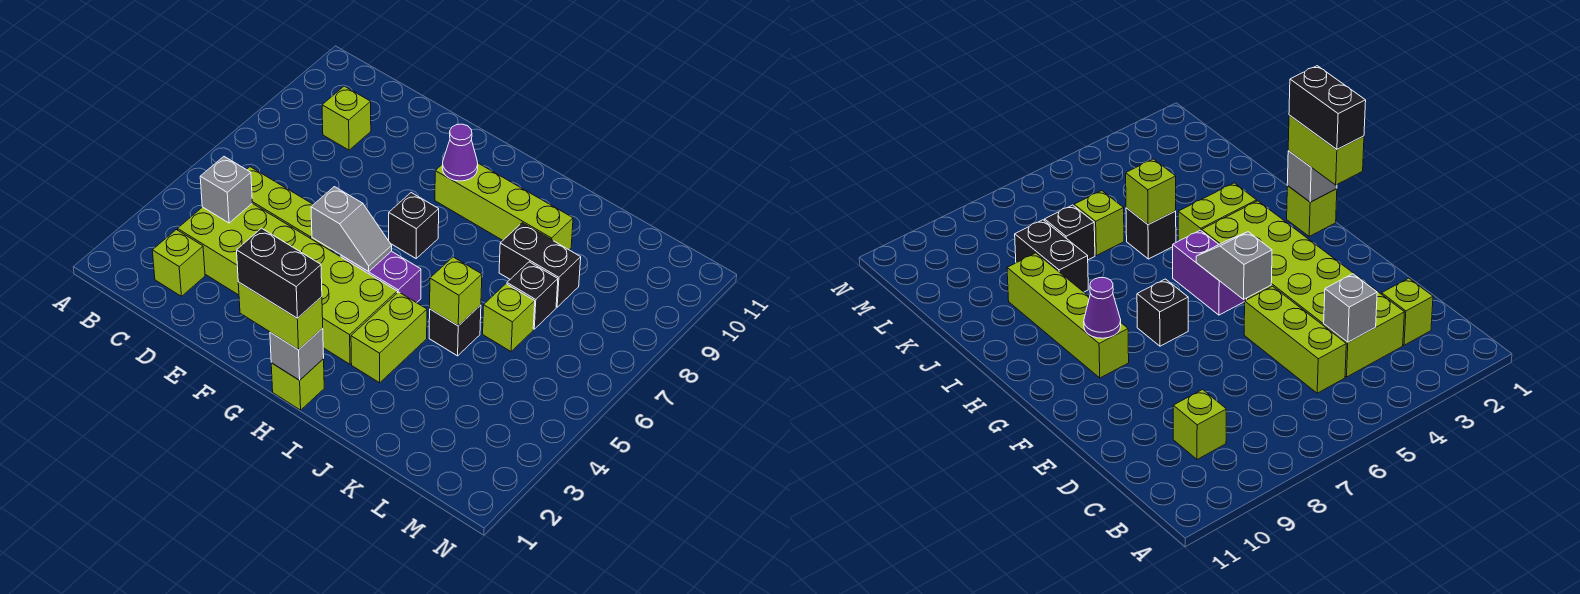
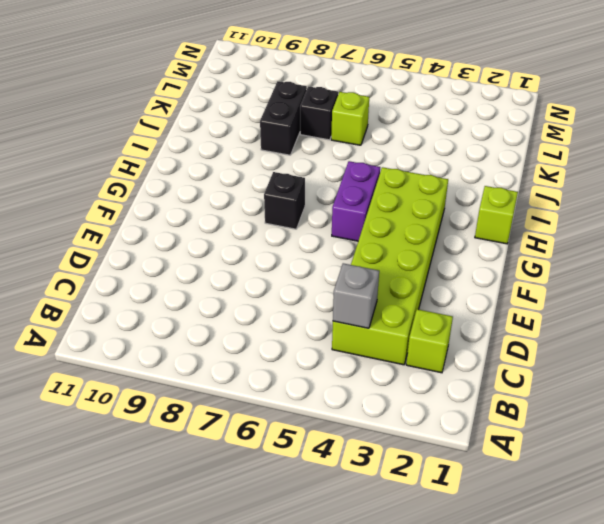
none -> lime brick C5:E5 level 1
none -> lime brick C9 level 1
none -> lime brick G9:J9 level 1

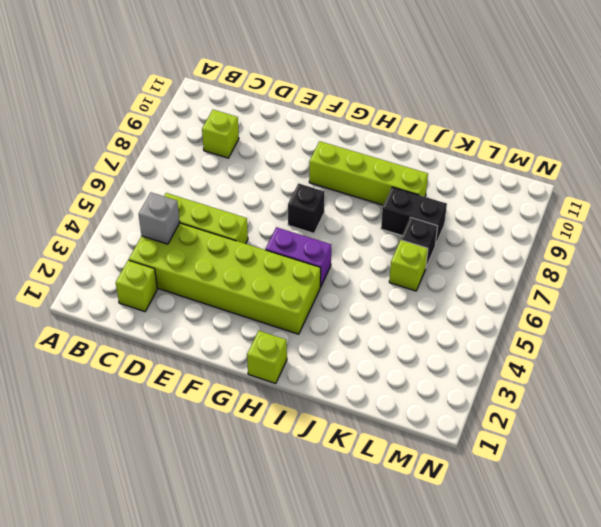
none -> lime brick I3:I4 level 1
none -> black brick J5 level 1
none -> grey slope F5:G5 level 2 top F

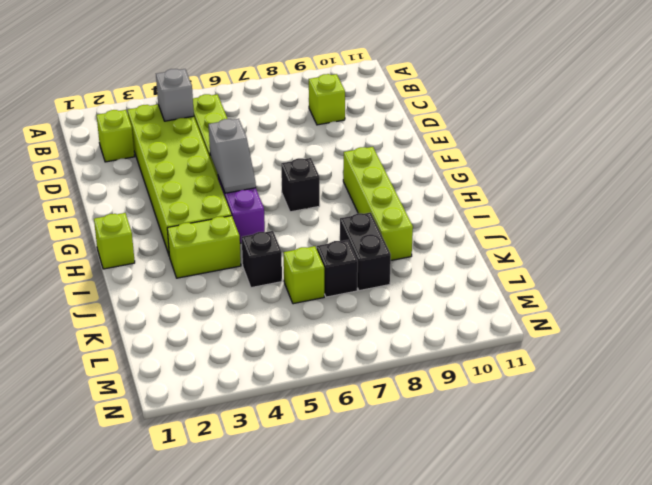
none -> purple cone G9 level 2
none -> grey brick H1 level 2
none -> lime brick J5 level 2

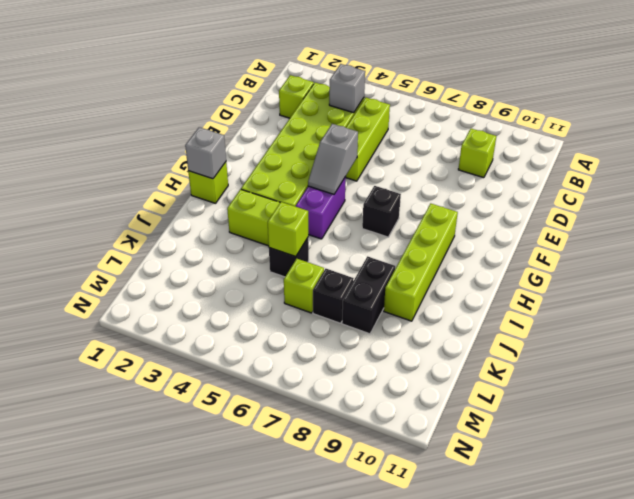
none -> purple cone G9 level 2
none -> lime brick G1:H1 level 3
none -> black brick G1:H1 level 4

